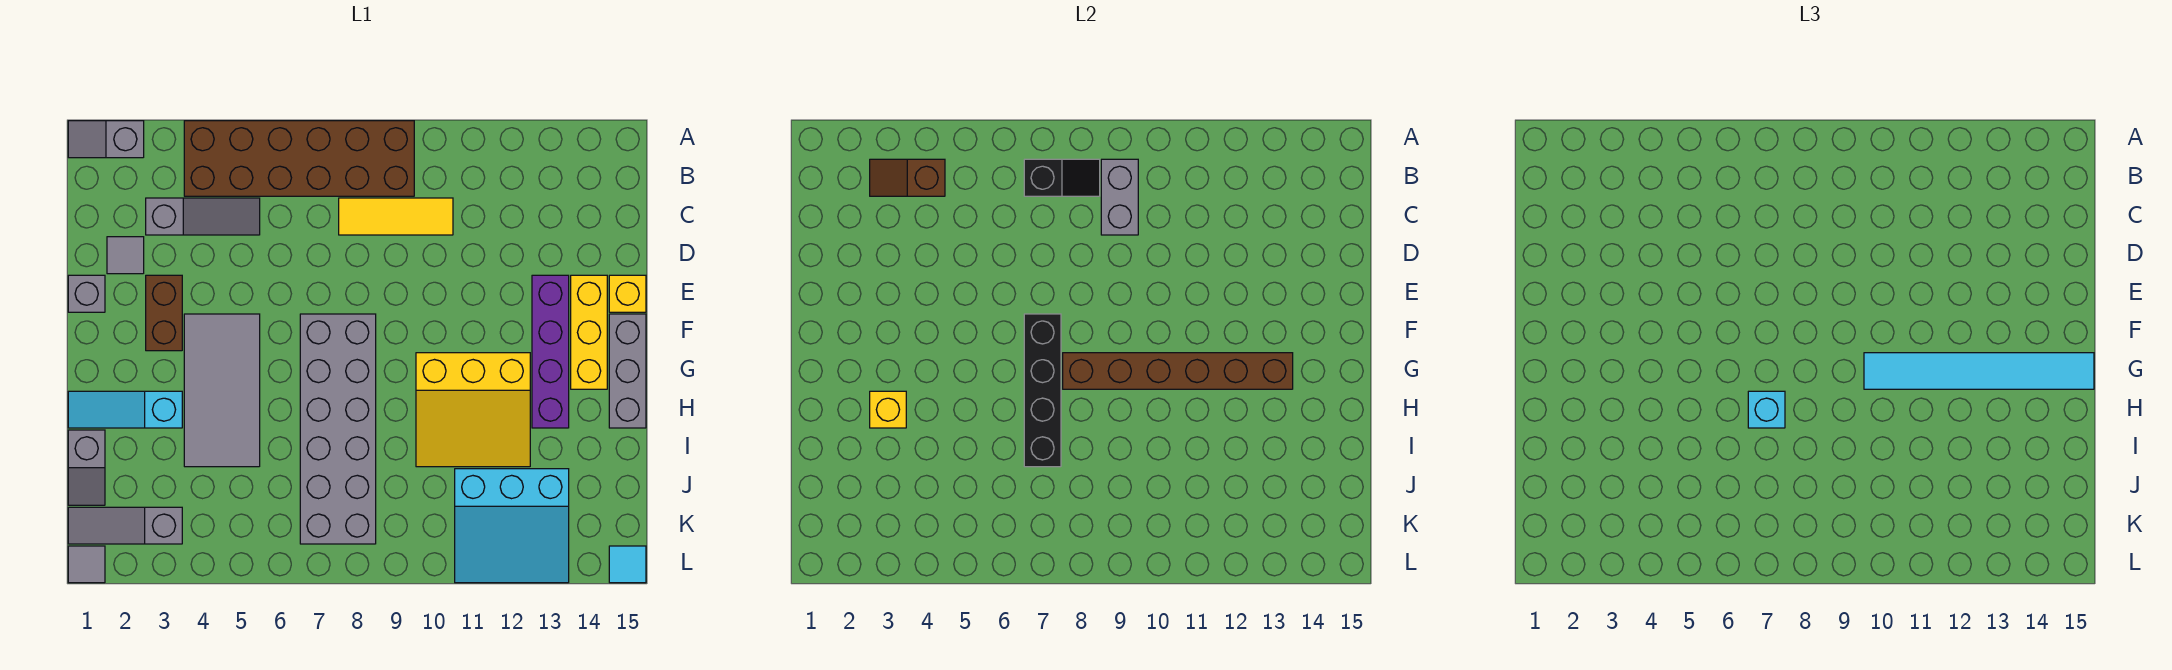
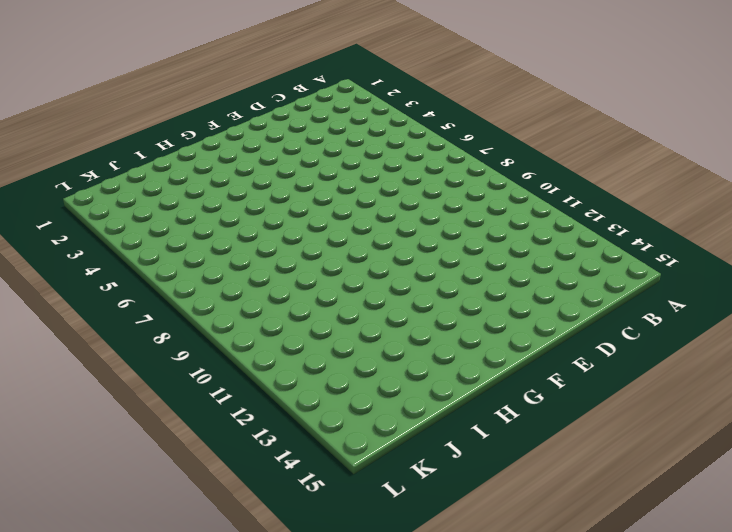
none -> grey slope A1:A2 level 1 top 2
none -> brown brick A4:B9 level 1
none -> grey slope C3:C5 level 1 top 3

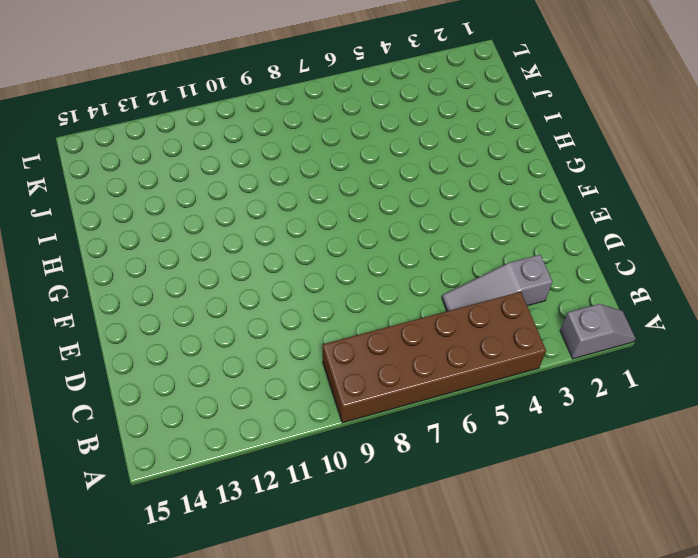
none -> yellow tile C8:C10 level 1
none -> grey tile D2 level 1
none -> grey brick E1 level 1

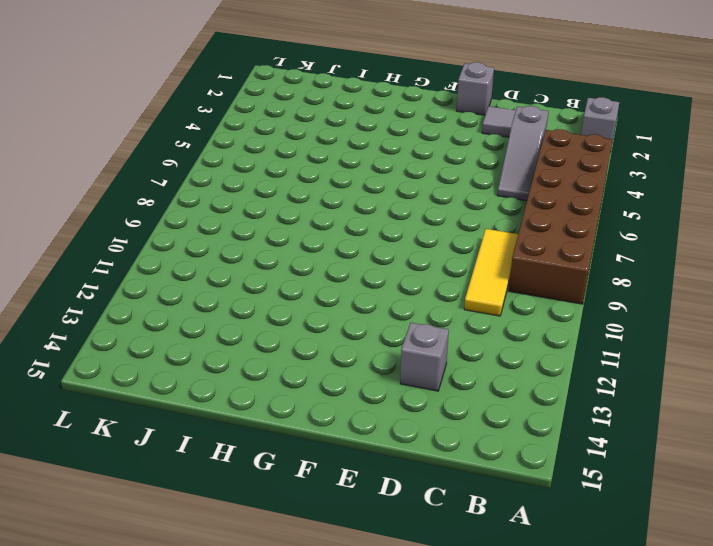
grey brick D13 level 1 -> none
none -> brown brick E3:F3 level 1
none -> purple brick E13:H13 level 1
none -> yellow brick E14:G14 level 1

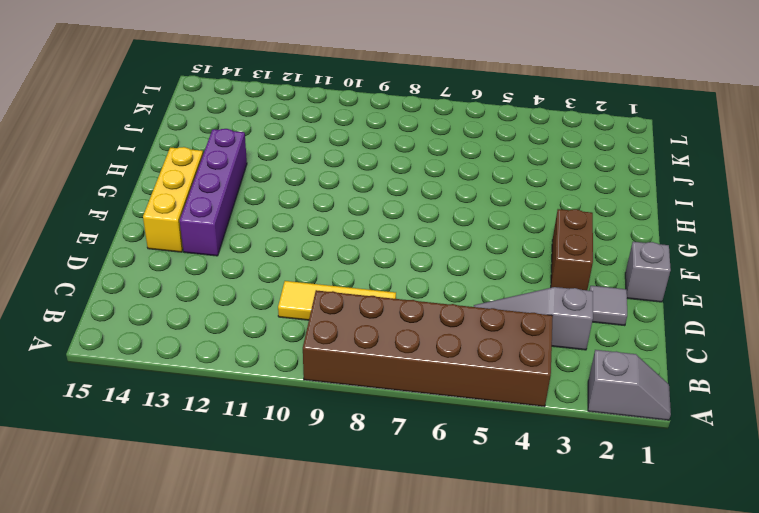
none -> yellow brick E15 level 1
none -> grey tile F4:I5 level 1
none -> grey brick F7:K8 level 1

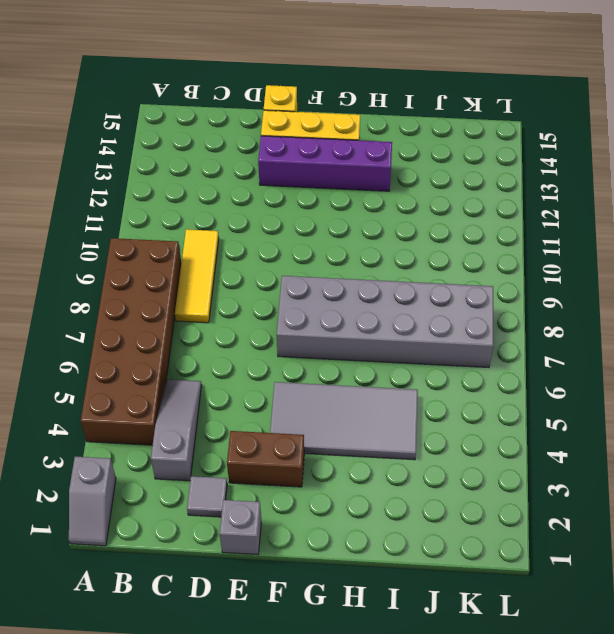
none -> grey brick F15:H15 level 1
none -> yellow slope G10:I12 level 1 top G
none -> cyan slope H1:H3 level 1 top 3

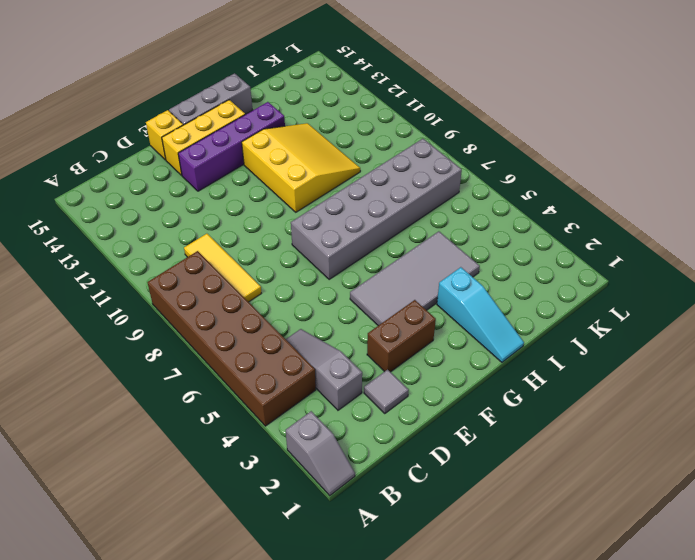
none -> grey brick E1 level 1
none -> grey slope I1:J1 level 1 top I
none -> cyan slope J11:L13 level 1 top J

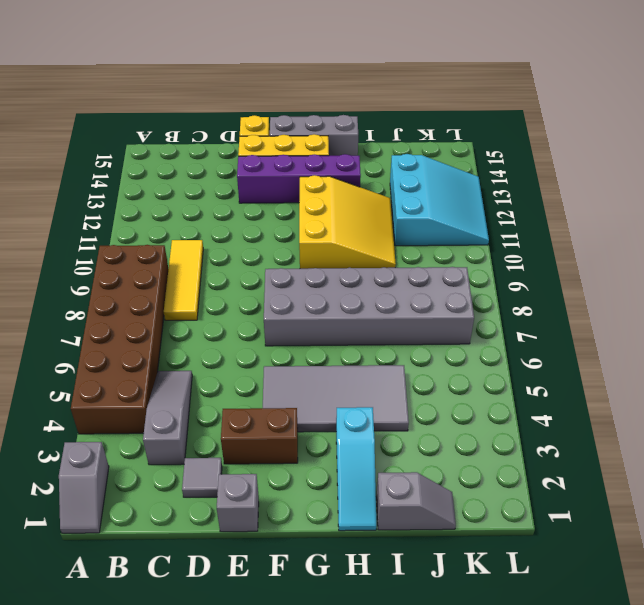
none -> grey slope K1:K3 level 1 top 3
none -> grey tile L1 level 1
none -> cyan tile L15 level 1

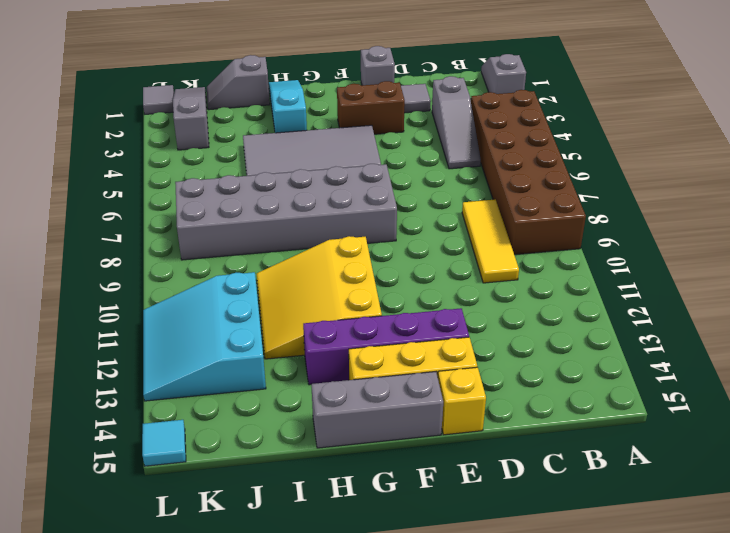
none -> brown slope B3:B4 level 2 top 4
none -> black slope B7:B8 level 2 top 7
none -> grey brick B9:C9 level 2

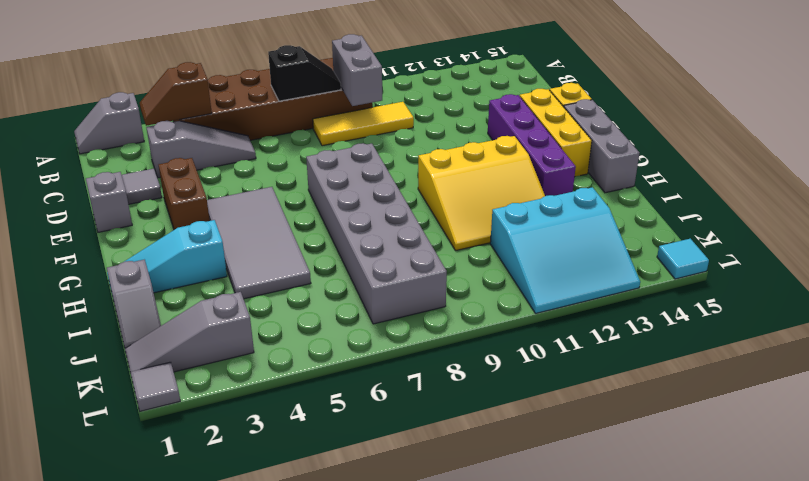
none -> black brick F7:I7 level 2
none -> brown brick G8:G13 level 2
none -> yellow brick H3 level 2

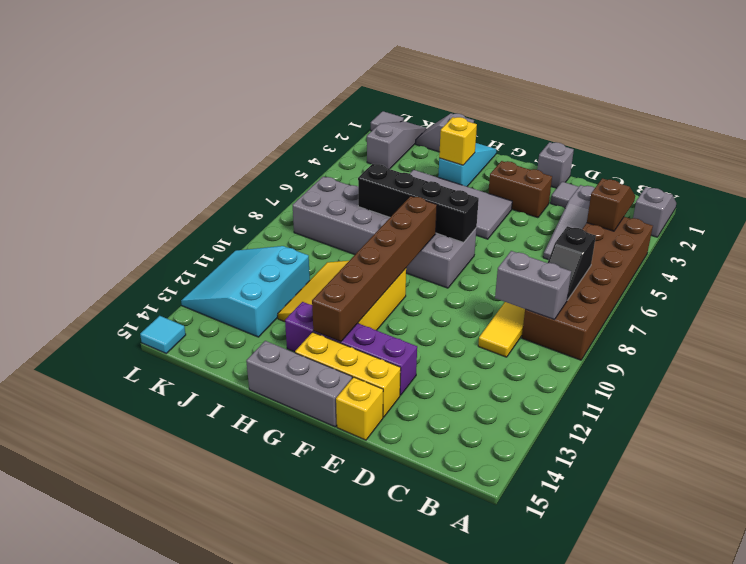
none -> cyan tile G10:G15 level 3
none -> cyan brick H7 level 3

